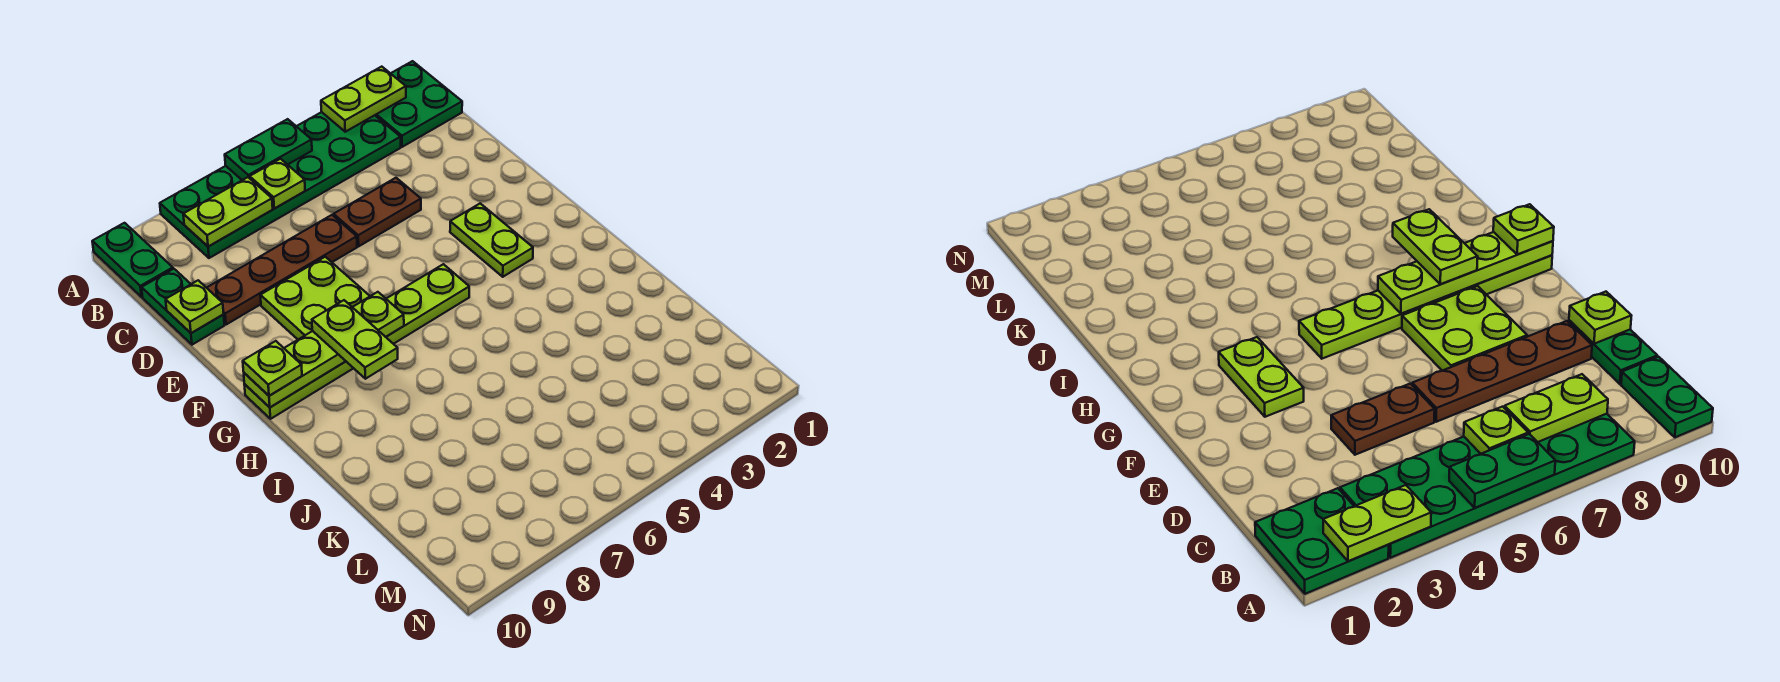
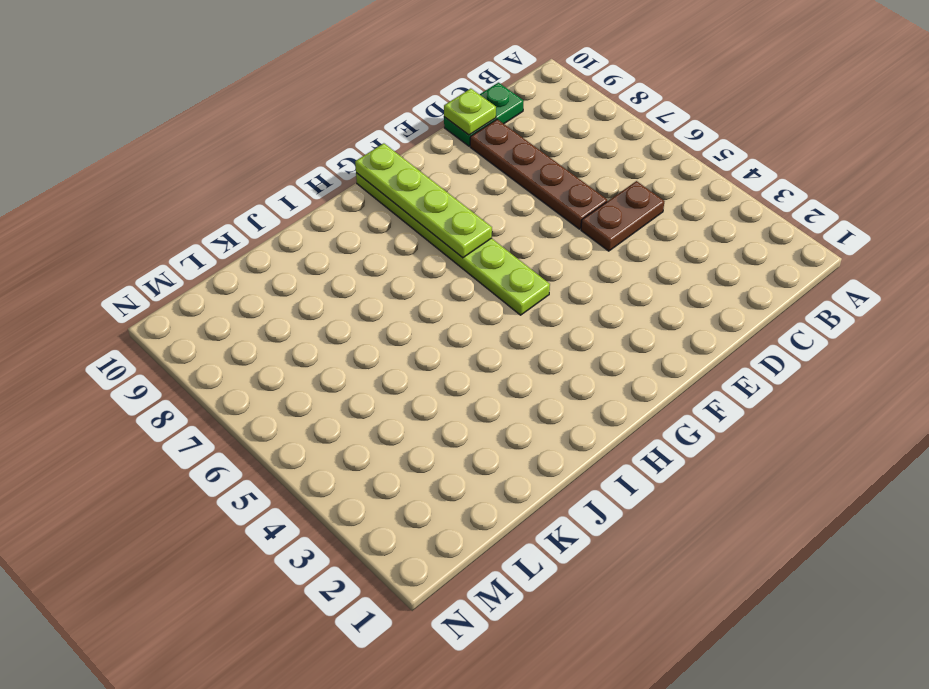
brown plate C5:D5 level 1 -> brown plate D4:D5 level 1
none -> green plate A1:B2 level 1
none -> green plate A3:B8 level 1
none -> green plate A10:B10 level 1

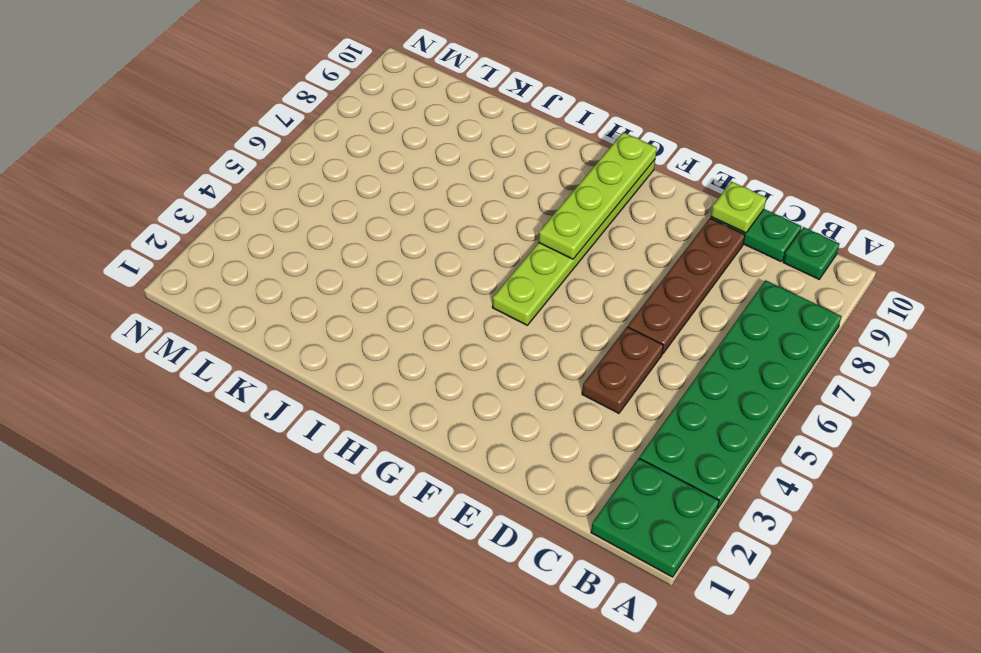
green plate B10 level 1 -> green plate A10:B10 level 1
none -> lime plate E7:F8 level 1
none -> lime plate F3:G3 level 1
none -> lime plate A2:A3 level 2

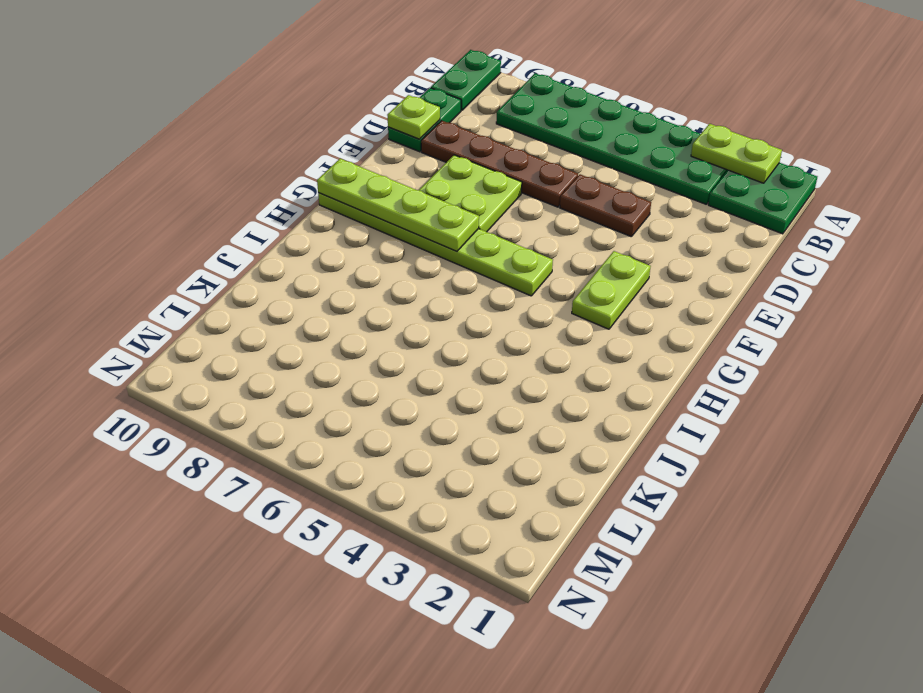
none -> green plate A5:A6 level 2
none -> lime plate B6 level 2
none -> lime plate B7:B8 level 2

